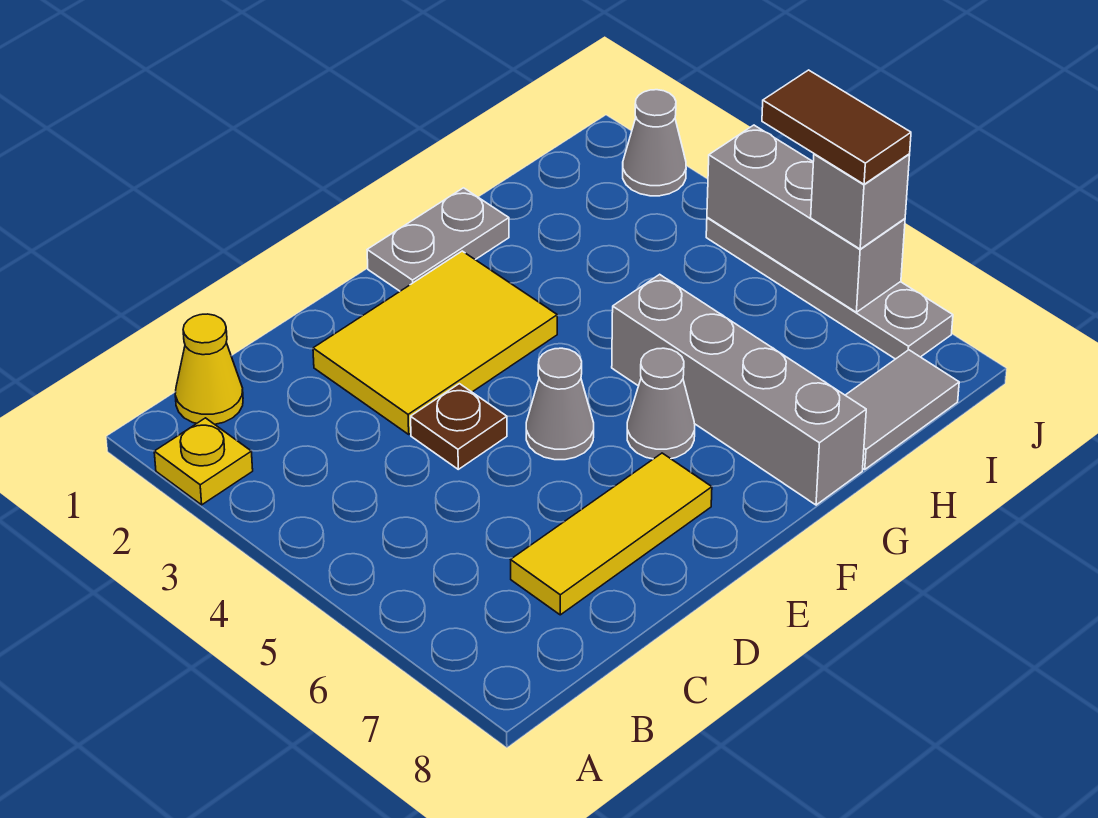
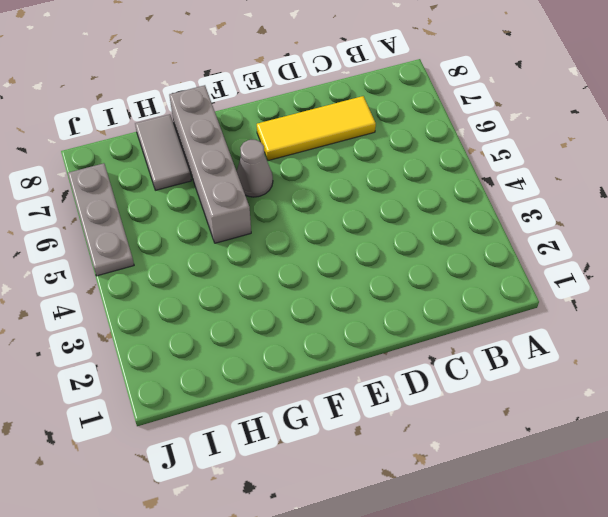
grey tile H7:H8 level 1 -> grey tile H8:I8 level 1
grey plate J5:J7 level 1 -> grey plate J4:J7 level 1
none -> yellow plate A2 level 1
none -> yellow cone B1 level 1
none -> yellow tile D2:F3 level 1

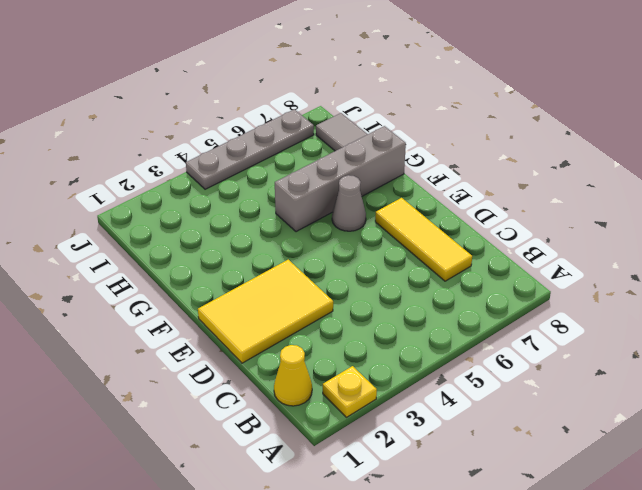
yellow tile D1:E3 level 1 -> yellow tile D2:F3 level 1
none -> brown plate D4 level 1
none -> grey cone E5 level 1
none -> grey plate F1:G1 level 1

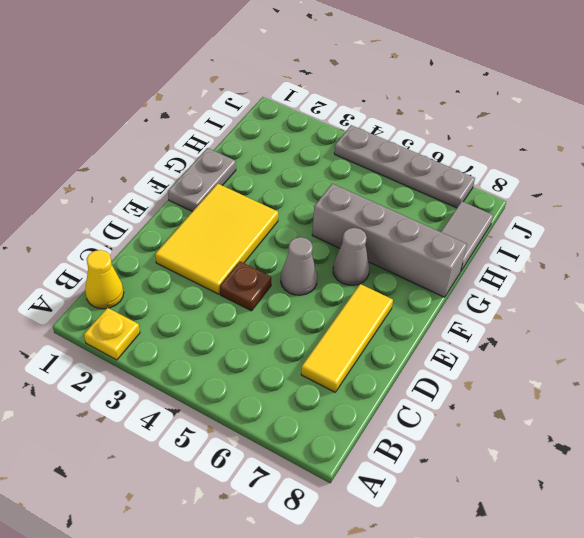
none -> grey cone J2 level 1
none -> grey brick J4:J6 level 2
none -> grey brick J6 level 3

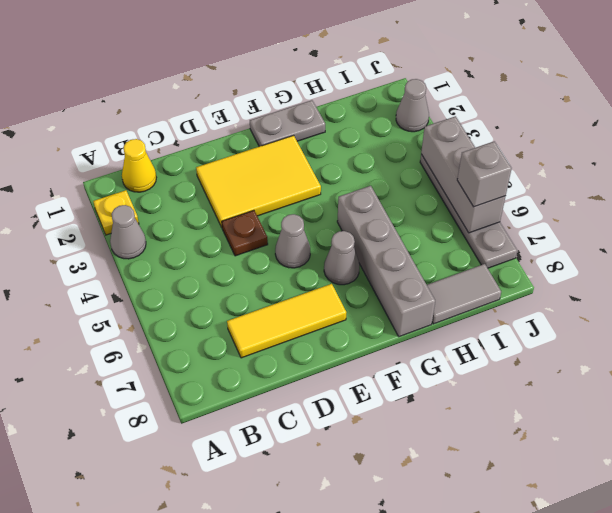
grey cone A3 level 1 -> none
none -> brown tile J5:J6 level 4

